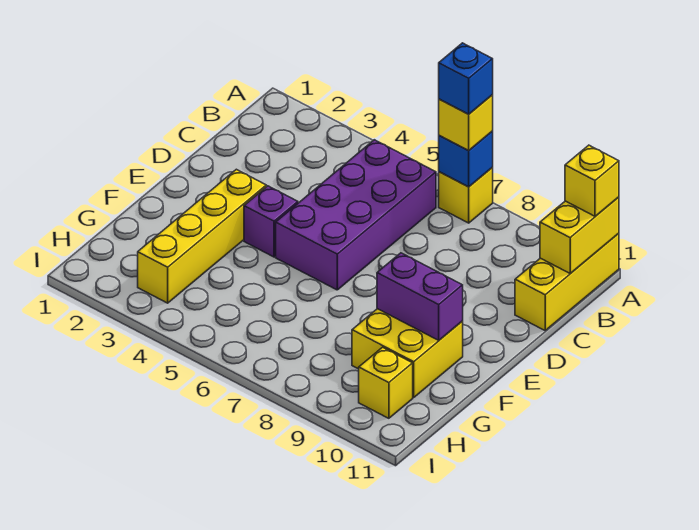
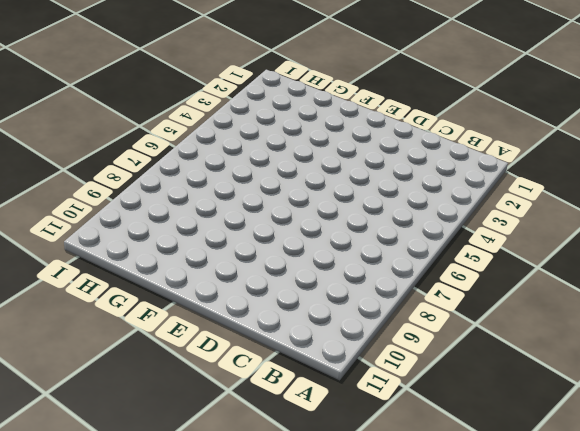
none -> yellow brick A7 level 1
none -> yellow brick A11:C11 level 1
none -> purple brick B5:E6 level 1

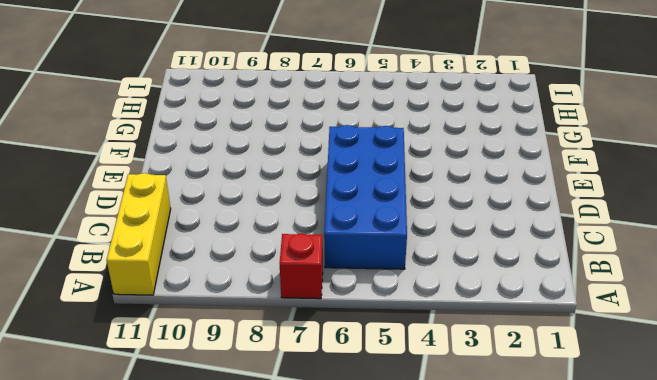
red brick A7 level 1 -> yellow brick A7 level 1
blue brick B5:E6 level 1 -> purple brick B5:E6 level 1
none -> yellow brick E3:H3 level 1
none -> purple brick E4 level 1
none -> yellow brick F9:G10 level 1

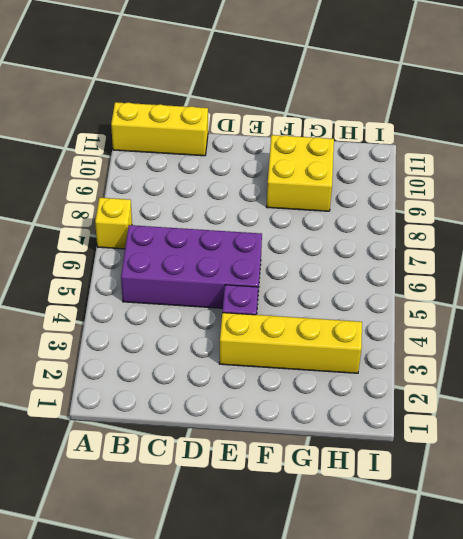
none -> yellow brick H10 level 1
none -> blue brick A7 level 2
none -> yellow brick A11:B11 level 2

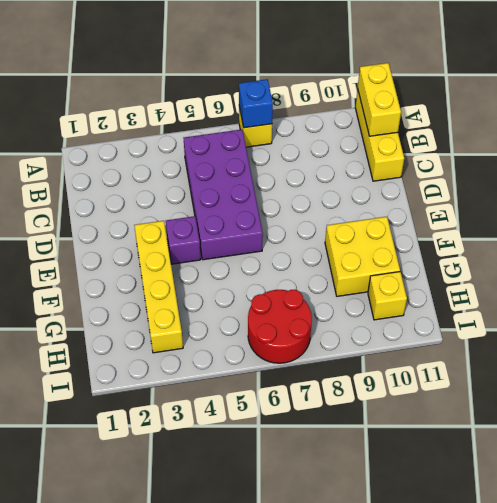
red round brick H6:I7 level 1 -> none
none -> purple brick F9:F10 level 2
none -> yellow brick A7 level 3
none -> yellow brick A11 level 3

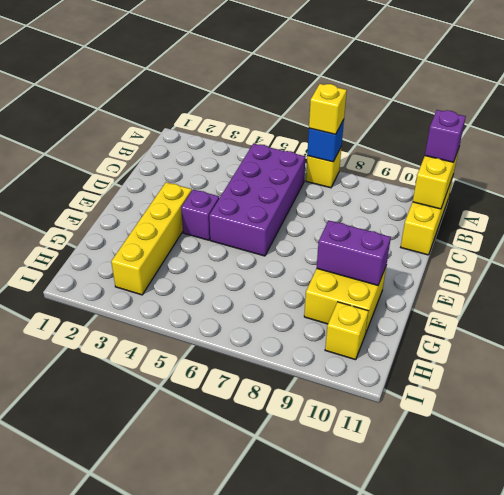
purple brick A11 level 3 -> yellow brick A11 level 3
none -> blue brick A7 level 4

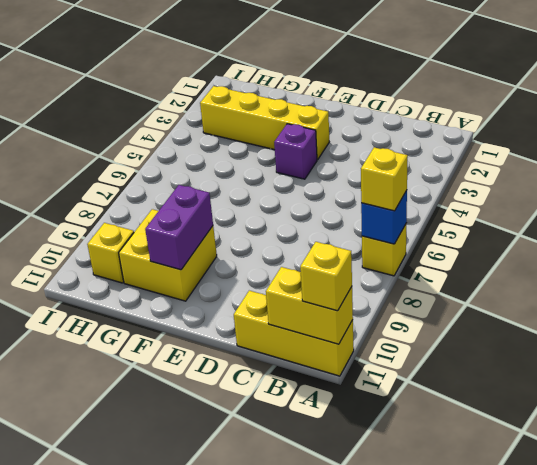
none -> purple brick B5:E6 level 1
none -> blue brick A7 level 4

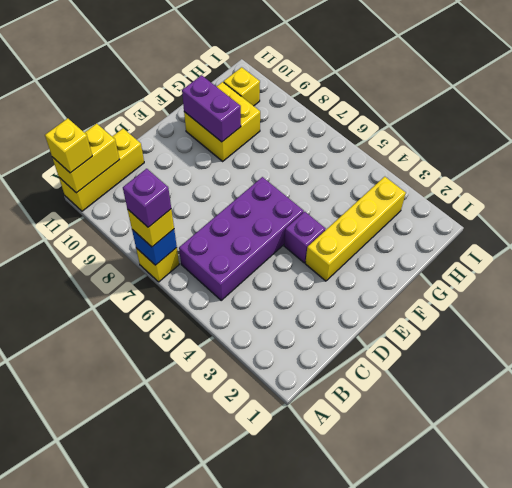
purple brick A7 level 4 -> blue brick A7 level 4

